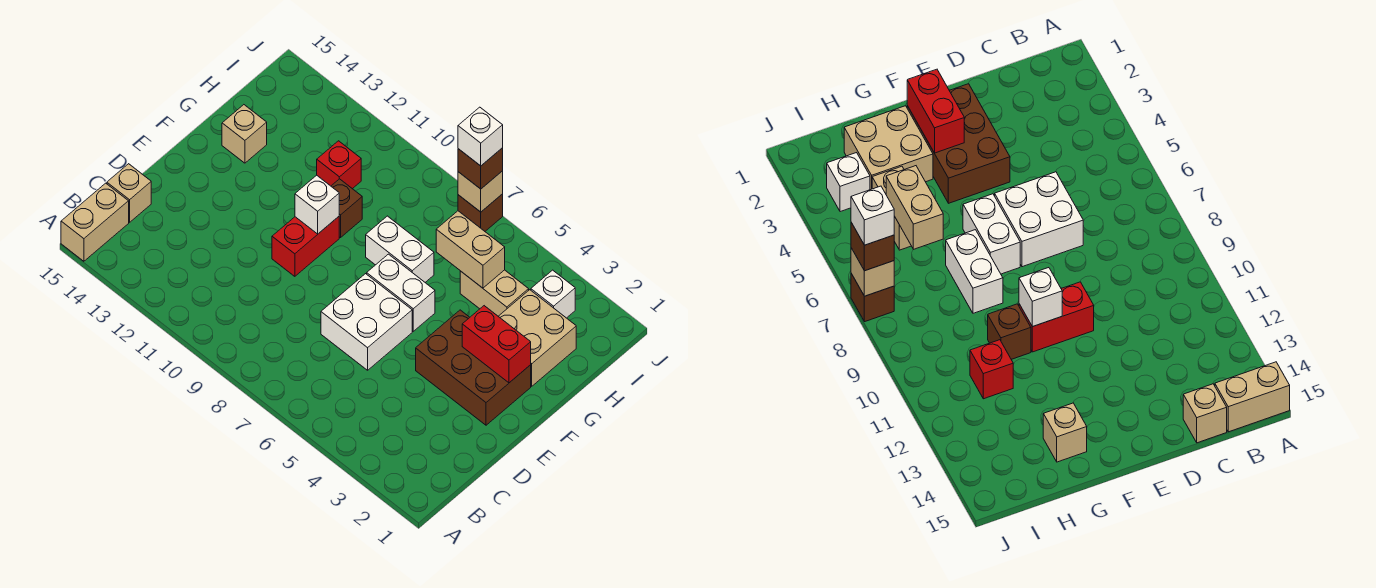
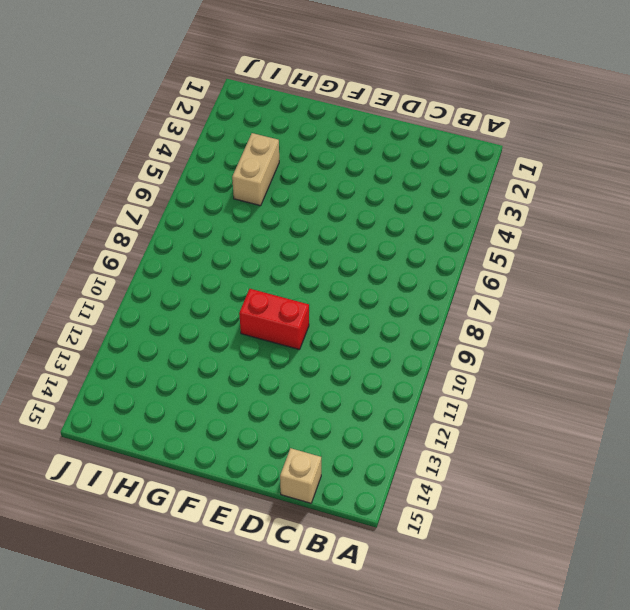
none -> tan brick A15:B15 level 1
none -> white brick D6:E7 level 1
none -> brown brick E2:F4 level 1

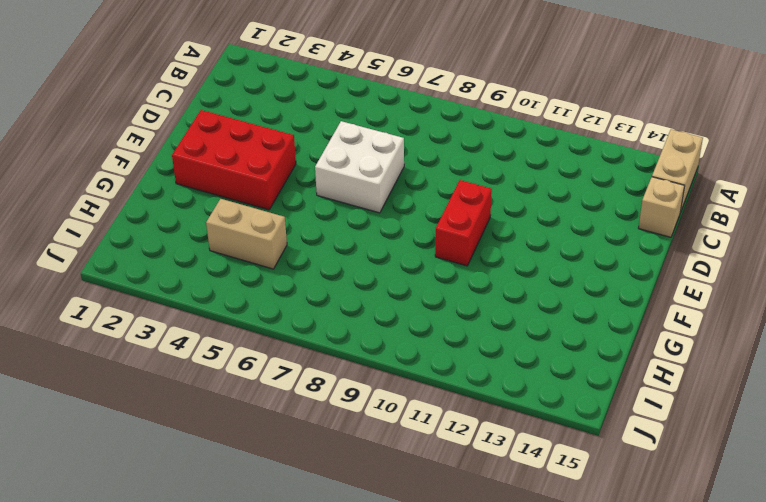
red brick E2:F4 level 1 -> brown brick E2:F4 level 1
none -> white brick F6:F7 level 1
none -> tan brick G2:H3 level 1
none -> white brick G7:G8 level 1

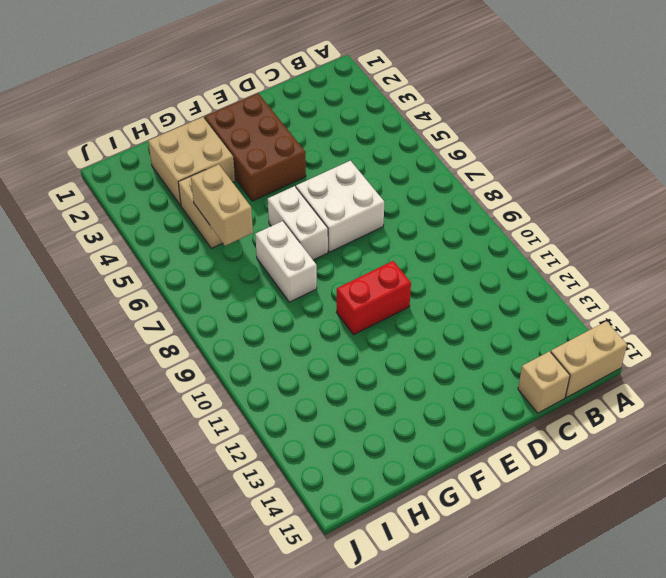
none -> brown brick G10 level 1
none -> tan brick G14 level 1
none -> red brick H11 level 1

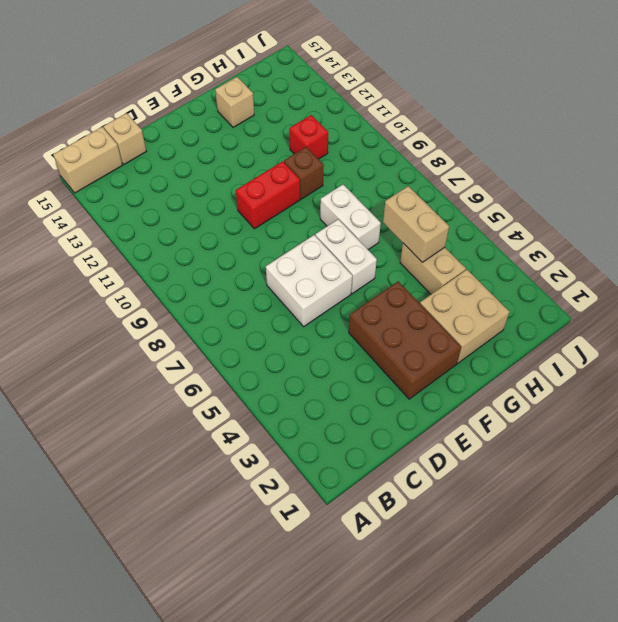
none -> white brick I3 level 1
none -> brown brick J7 level 1
none -> red brick F2:F3 level 2

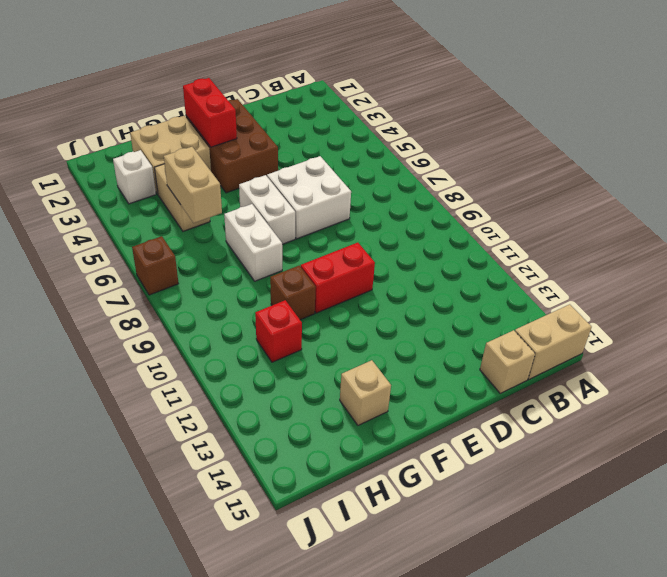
none -> white brick F10 level 2
none -> tan brick J7 level 2
none -> brown brick J7 level 3

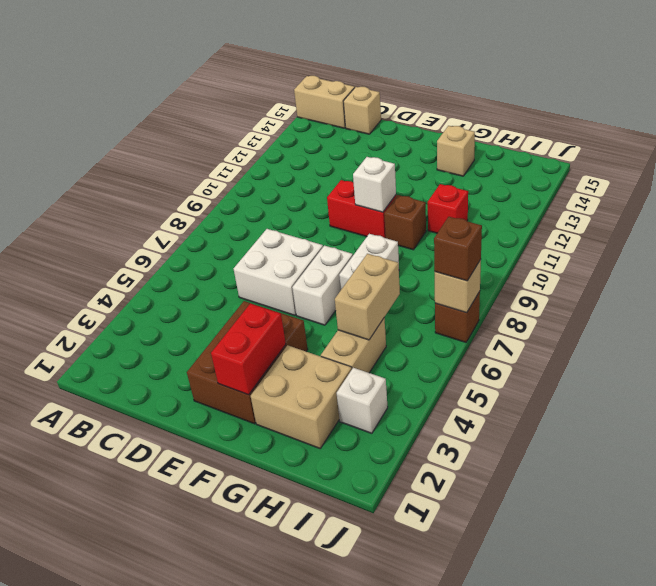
none -> white brick J7 level 4

